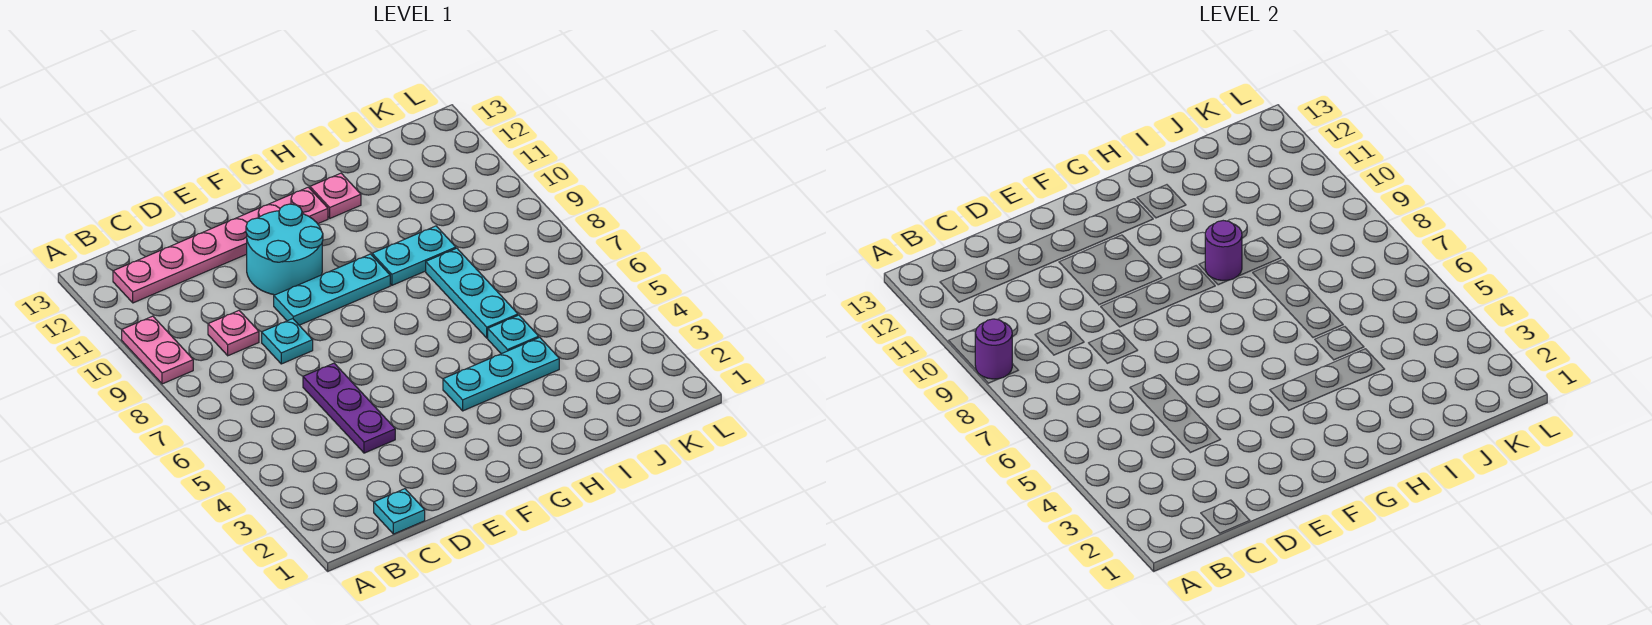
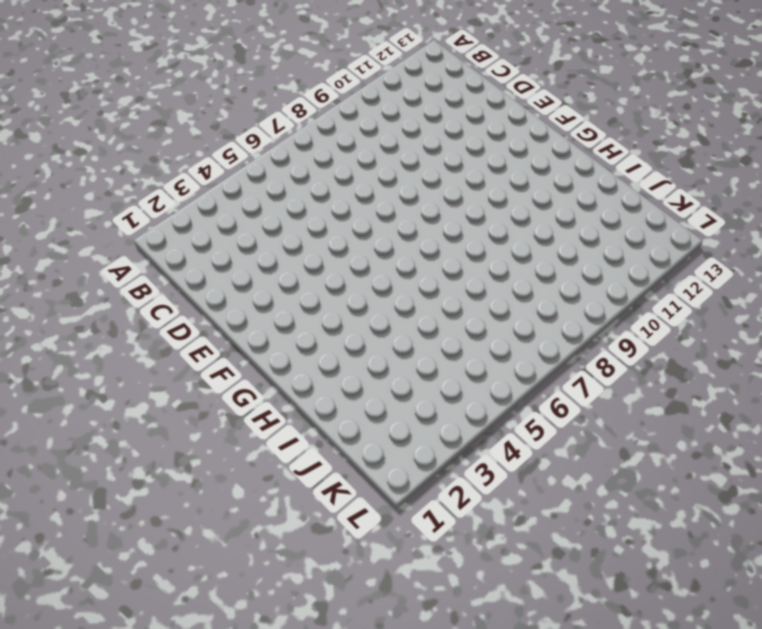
none -> pink plate A9:A10 level 1
none -> pink plate B12:G12 level 1
none -> cyan plate C1 level 1

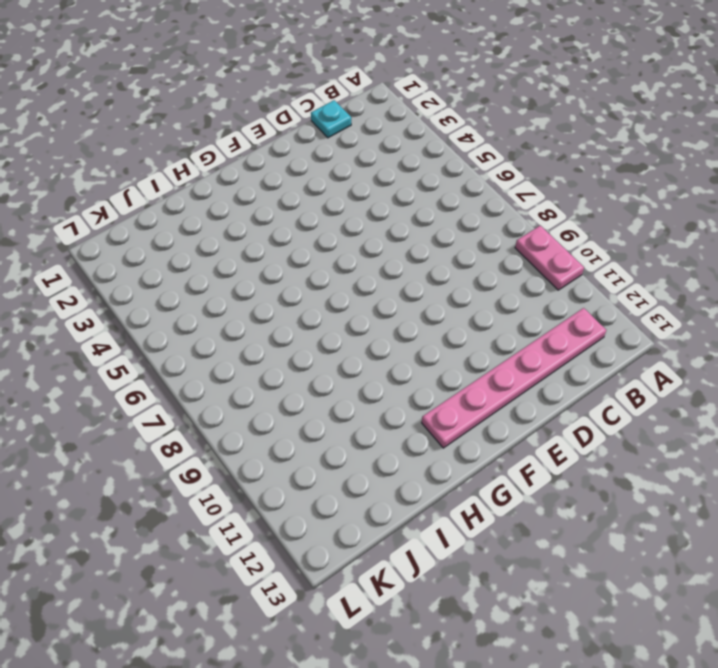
none -> pink plate C9 level 1
none -> purple plate D4:D6 level 1
none -> cyan plate D8 level 1

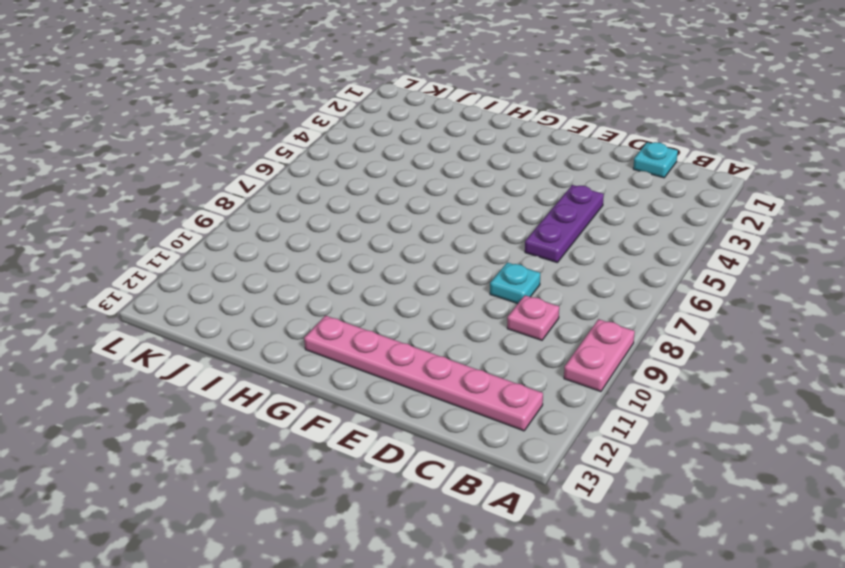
none -> cyan plate E9:G9 level 1
none -> cyan round brick E10:F11 level 1
none -> cyan plate G4:I4 level 1

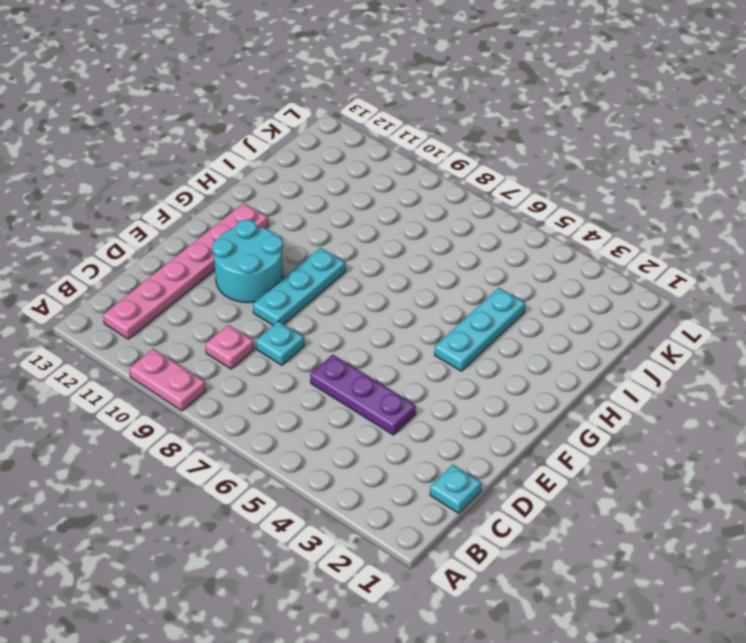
none -> cyan plate H9:I9 level 1
none -> pink plate H12 level 1
none -> cyan plate I5 level 1

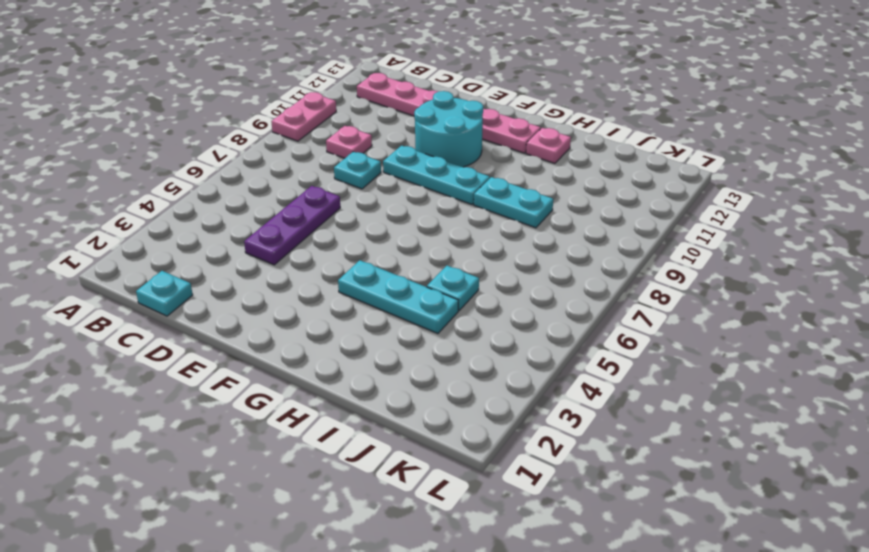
none -> cyan plate I6:I8 level 1
none -> purple round brick A9 level 2
none -> purple round brick H9 level 2

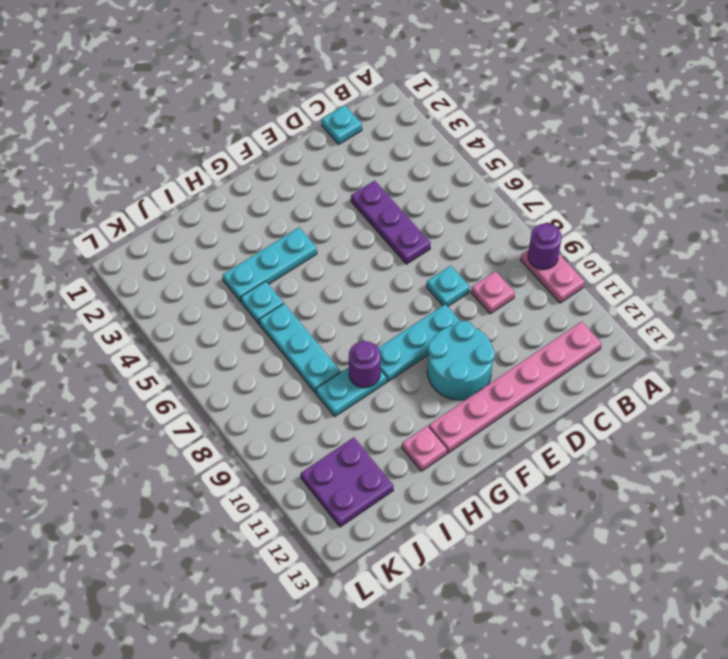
purple plate J11:K12 level 1 -> none

